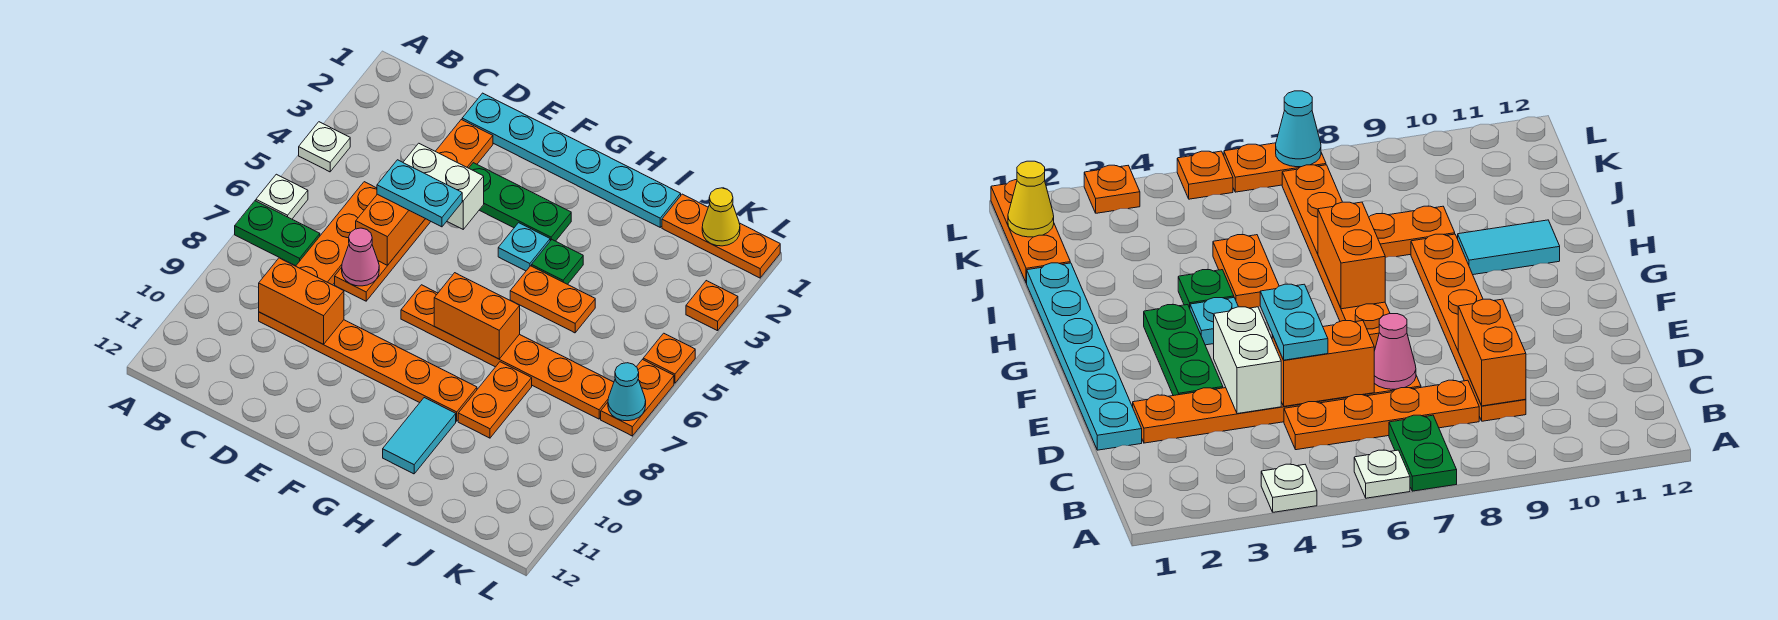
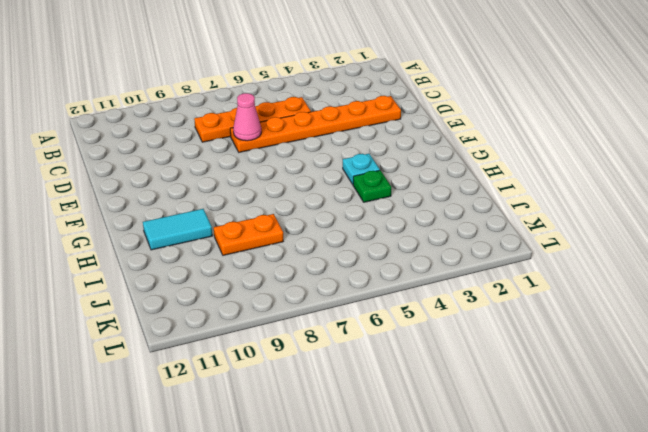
none -> white plate A4 level 1
none -> white plate A6 level 1
none -> green plate A7:B7 level 1

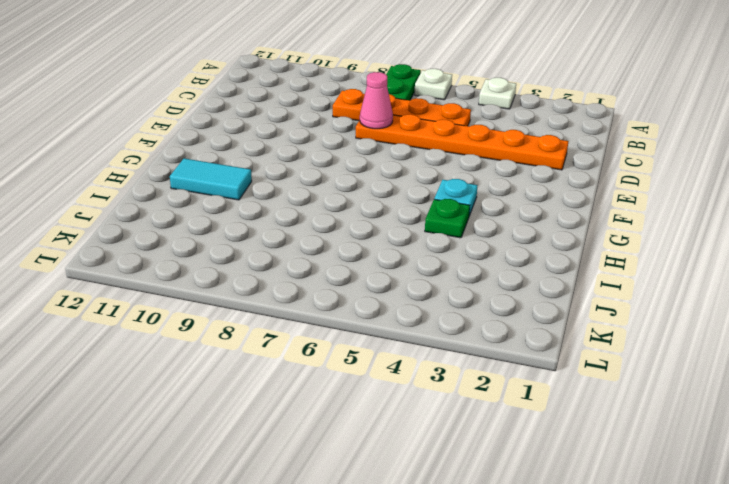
none -> orange plate C9:H9 level 1
none -> cyan plate D1:I1 level 1
none -> green plate E3:G3 level 1

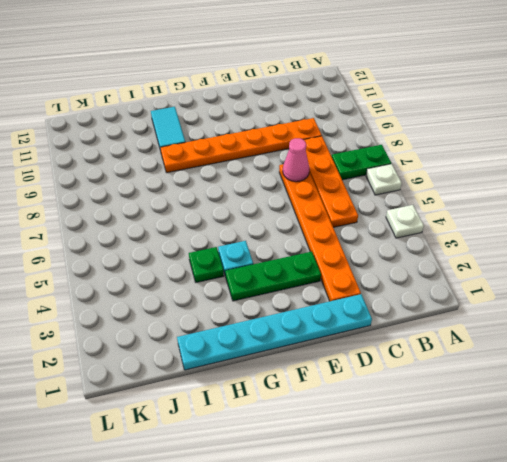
none -> orange plate F7:K7 level 1
none -> orange plate H5:I5 level 1
none -> orange plate I8:I9 level 1

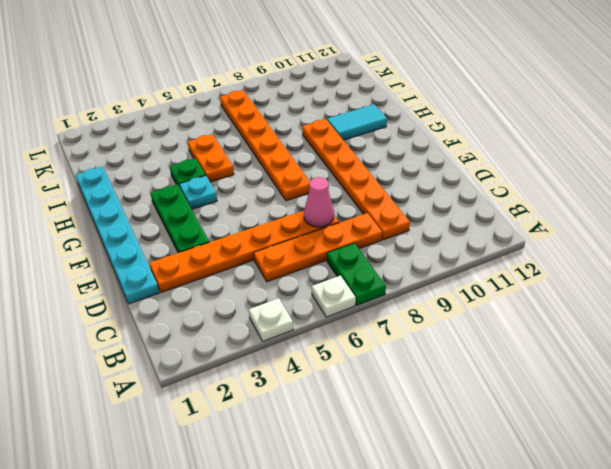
none -> orange plate I8:I9 level 1
none -> orange plate J1:L1 level 1
none -> orange plate L3 level 1

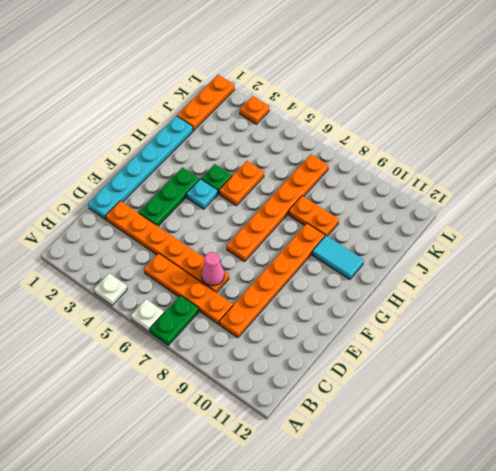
none -> orange plate L5 level 1
none -> orange plate L6:L7 level 1
none -> orange brick C9:D9 level 2

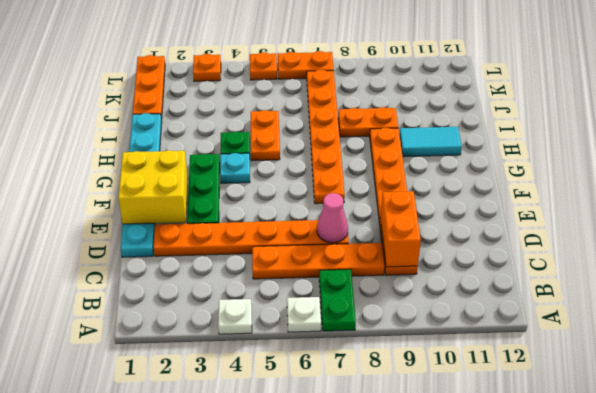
yellow brick E1:F2 level 2 -> none
none -> white brick D4:E4 level 2
none -> orange brick D5:D6 level 2
none -> orange brick G7:H7 level 2

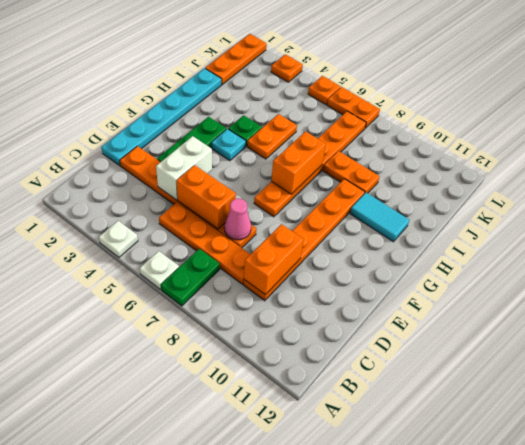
none -> yellow cone K1 level 2
none -> cyan cone L7 level 2
none -> cyan plate D5:E5 level 3

